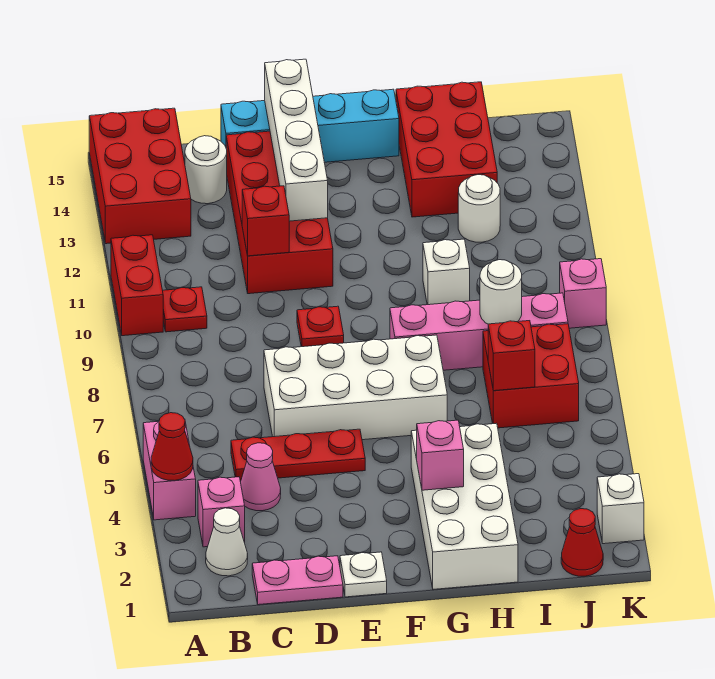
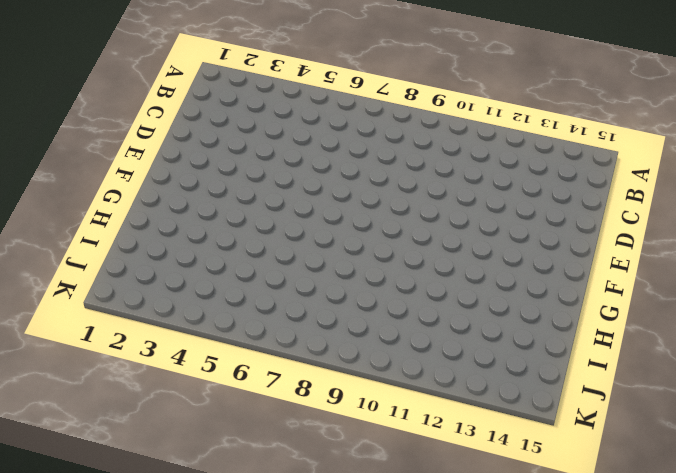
none -> pink brick A4:A5 level 1
none -> red brick A10:A11 level 1
none -> red brick A13:B15 level 1
none -> white cone B2 level 1

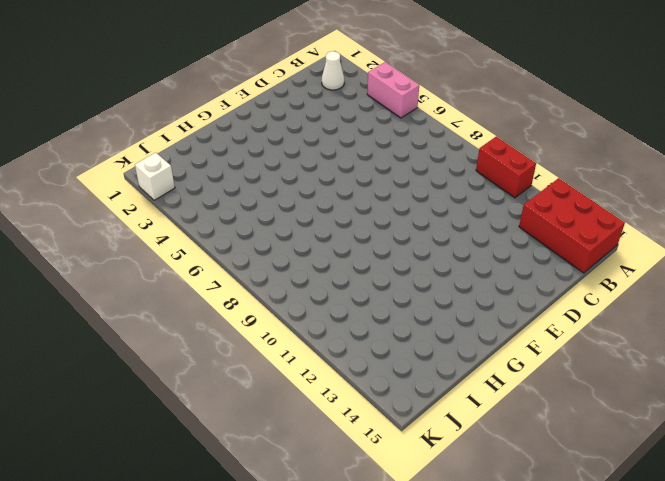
none -> pink brick B3 level 1
none -> red plate B10 level 1
none -> pink plate C1:D1 level 1
none -> pink cone C4 level 1

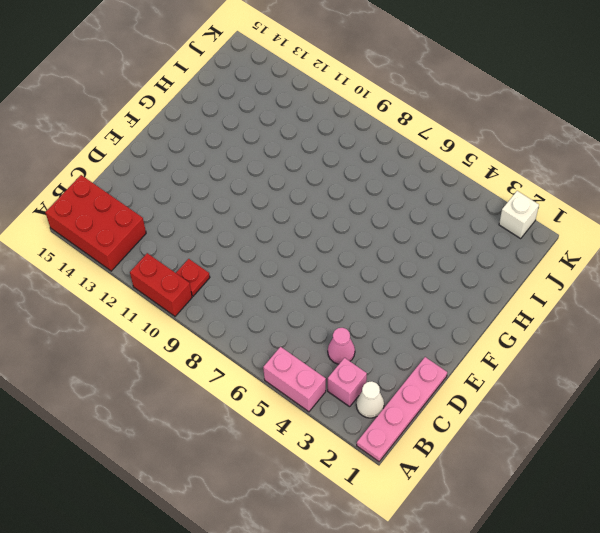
pink plate A1:D1 level 1 -> pink plate C1:D1 level 1
none -> red plate C5:E5 level 1
none -> white round brick C14 level 1
none -> white brick D6:G7 level 1
none -> red brick D11:E14 level 1

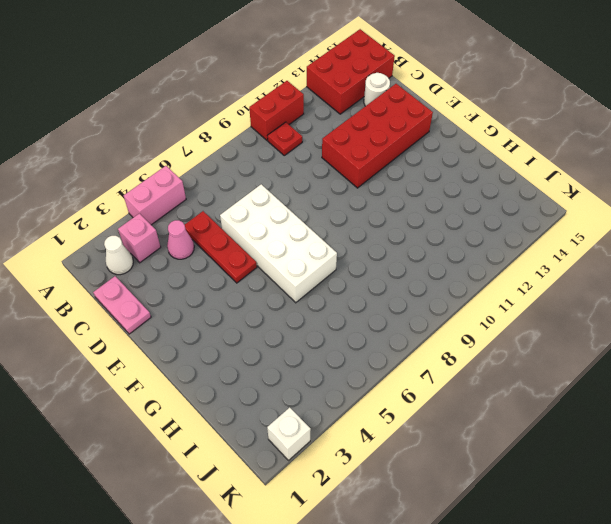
none -> cyan brick D15:G15 level 1
none -> white plate E1 level 1
none -> red plate E9 level 1
none -> white brick G1:H4 level 1

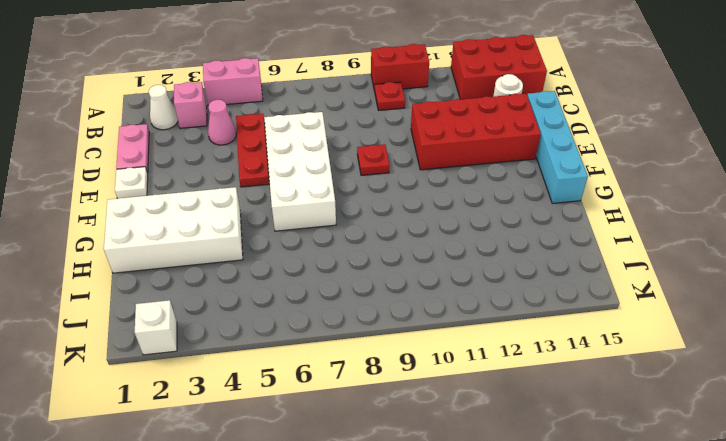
none -> pink brick G8:J8 level 1
none -> white brick H10 level 1
none -> red brick H13:I15 level 1
none -> red brick I6:J7 level 1

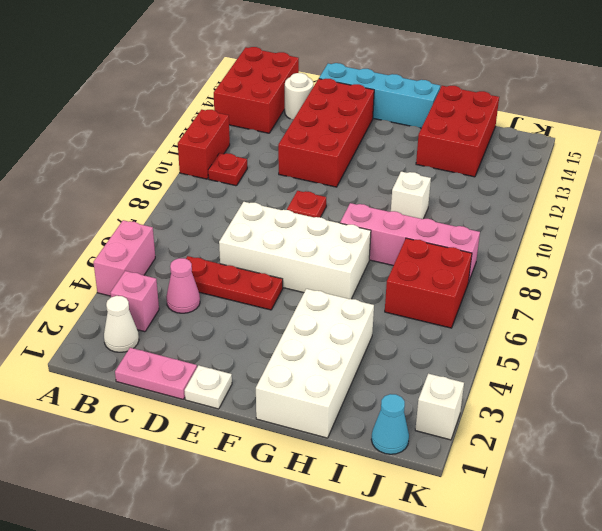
cyan cone J1 level 1 -> red cone J1 level 1
none -> white round brick I12 level 1
none -> pink brick K9 level 1
none -> red cone A4 level 2
none -> red brick D11 level 2

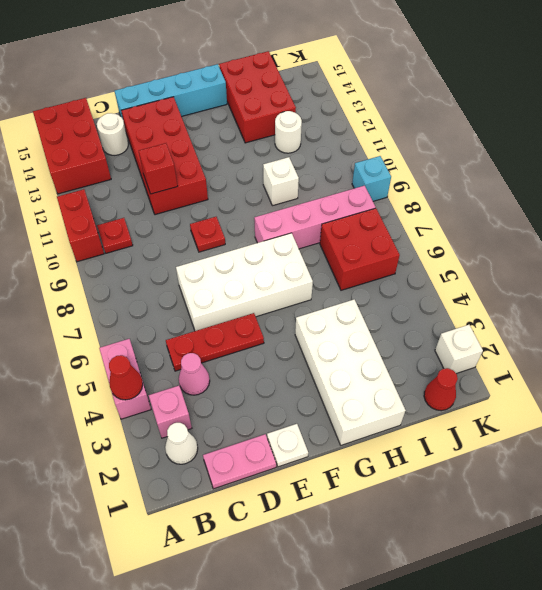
cyan brick K9 level 1 -> pink brick K9 level 1
none -> white brick E12:E15 level 2
none -> pink brick G3 level 2
none -> red brick I6 level 2
none -> white round brick I8 level 2

